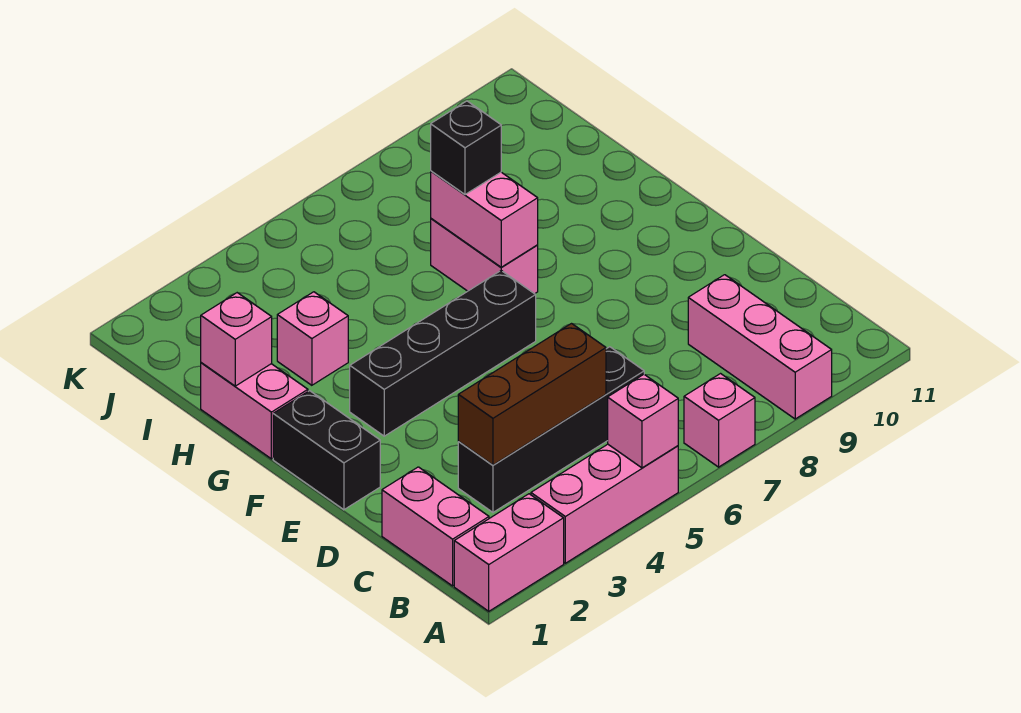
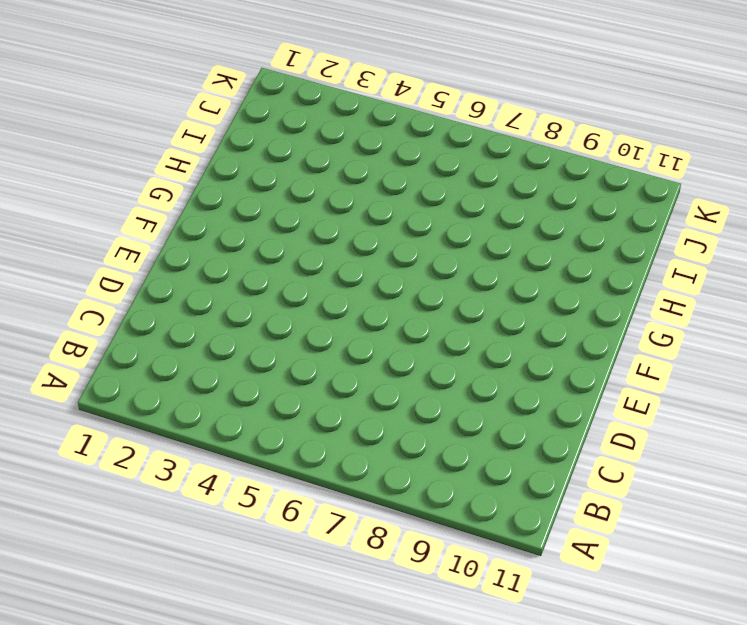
none -> pink brick A1:A2 level 1
none -> pink brick A3:A5 level 1
none -> pink brick A7 level 1

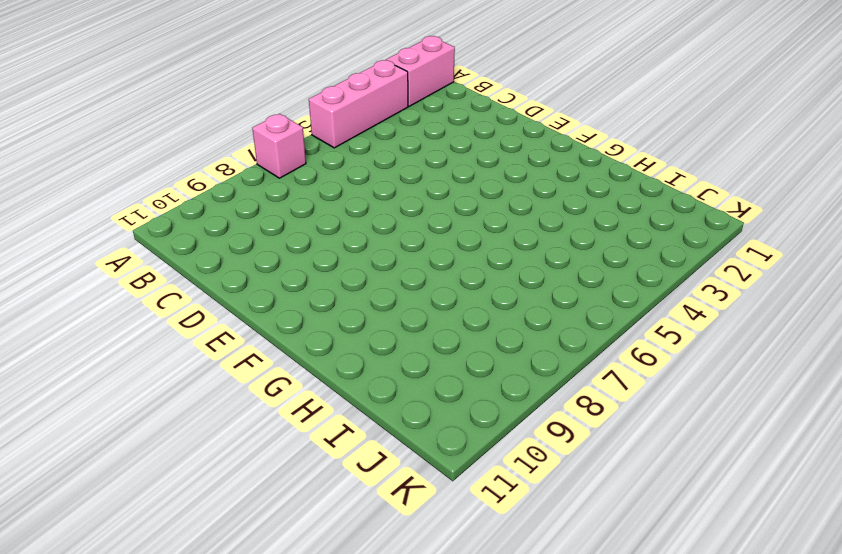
none -> pink brick A9:C9 level 1
none -> pink brick B1:C1 level 1
none -> black brick C3:C6 level 1

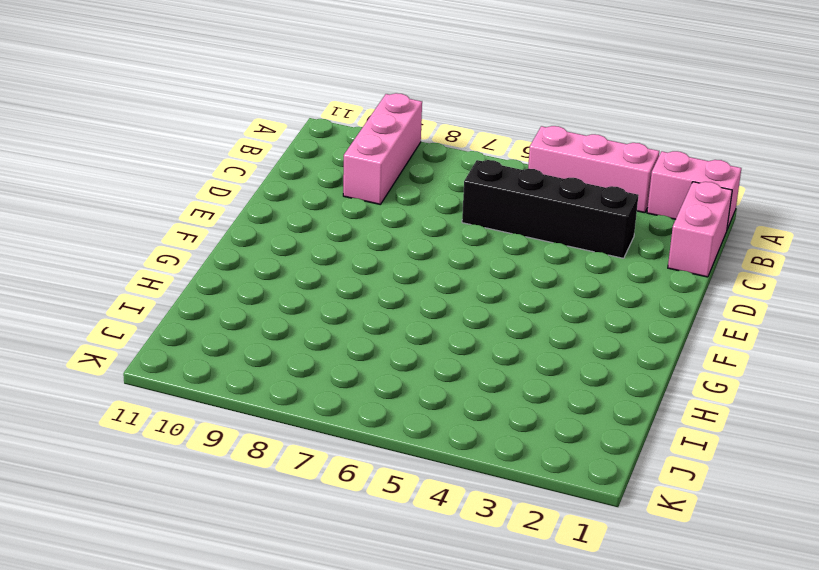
none -> pink brick A7 level 1
none -> black brick E1:F1 level 1
none -> black brick F3:F6 level 1

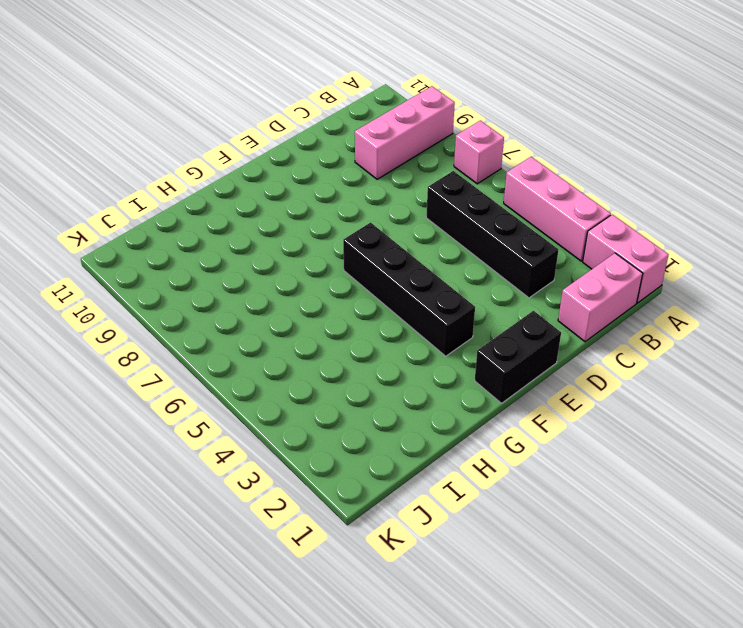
none -> pink brick G1:H1 level 1
none -> pink brick G7:H7 level 1
none -> pink brick H3 level 1

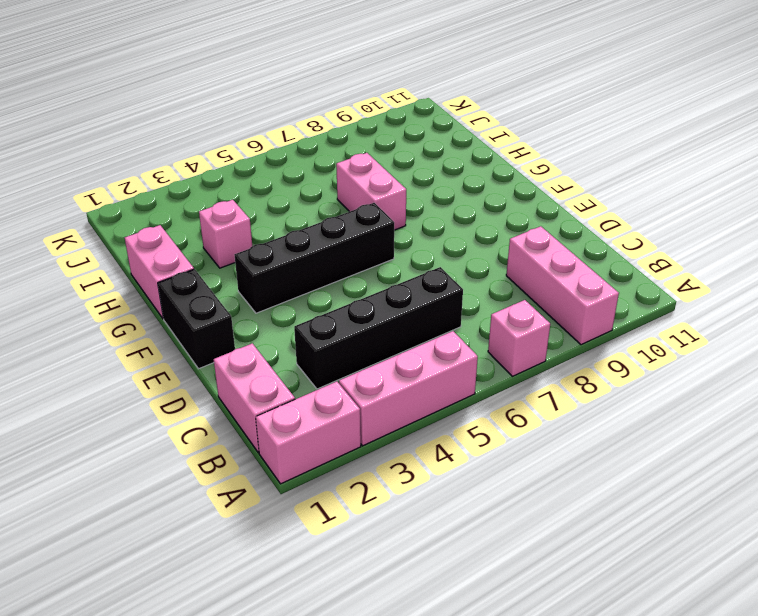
none -> pink brick A5 level 2
none -> brown brick C3:C5 level 2
none -> pink brick G7:H7 level 2

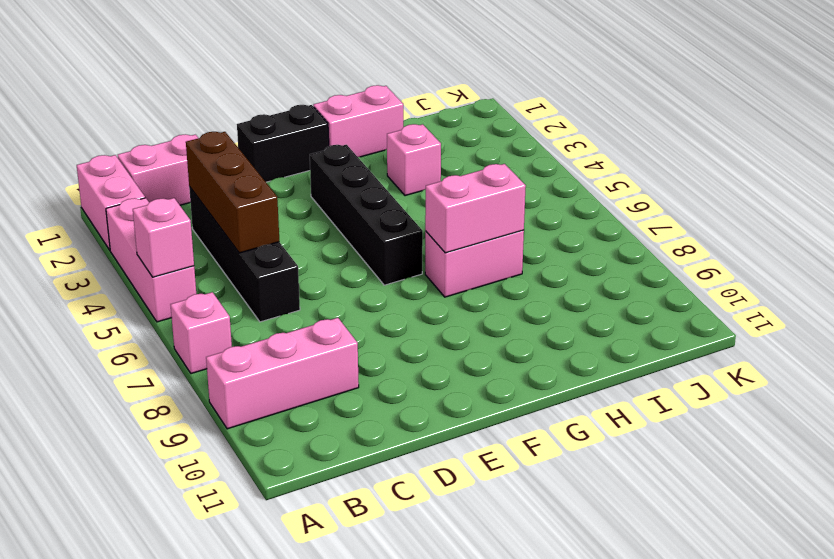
none -> pink brick H1 level 2
none -> black brick H7 level 3

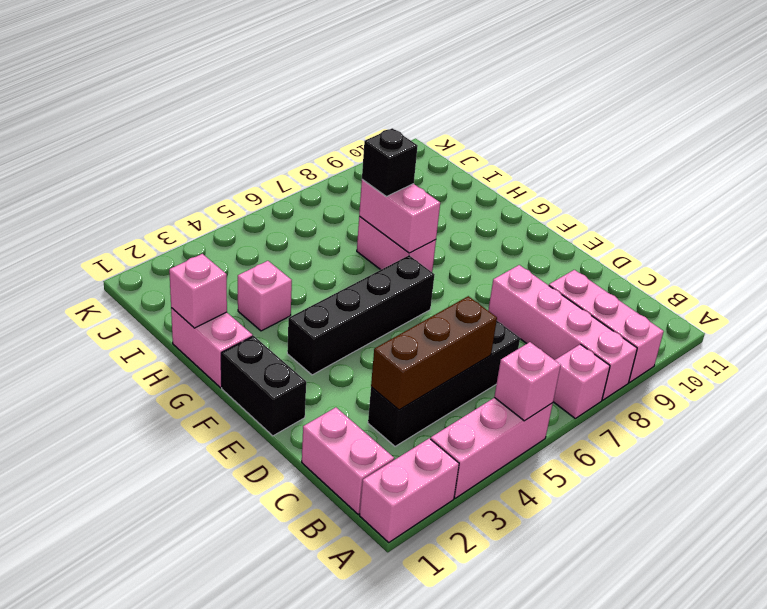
pink brick A8:D8 level 1 -> none

